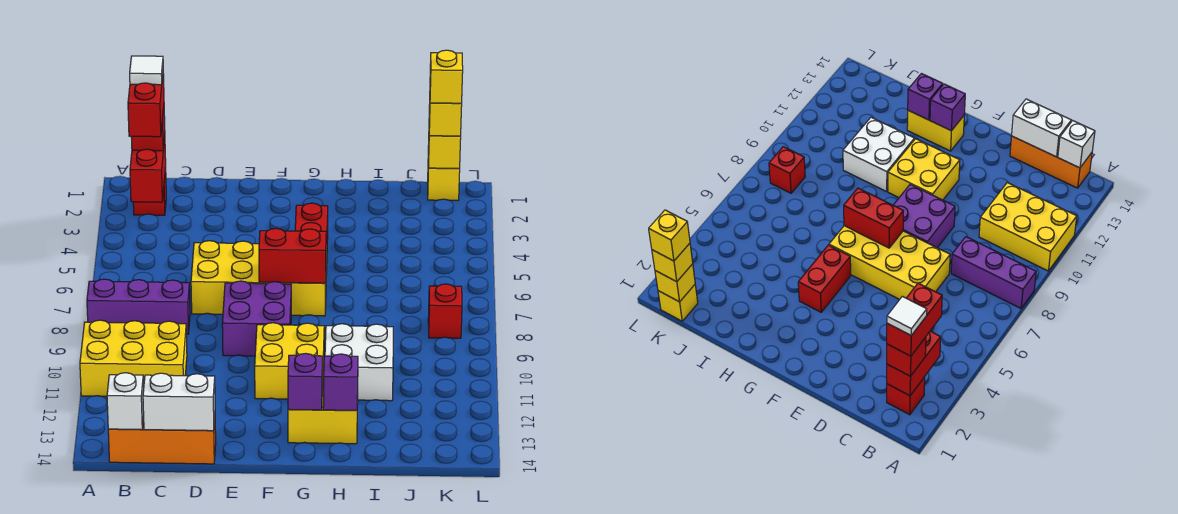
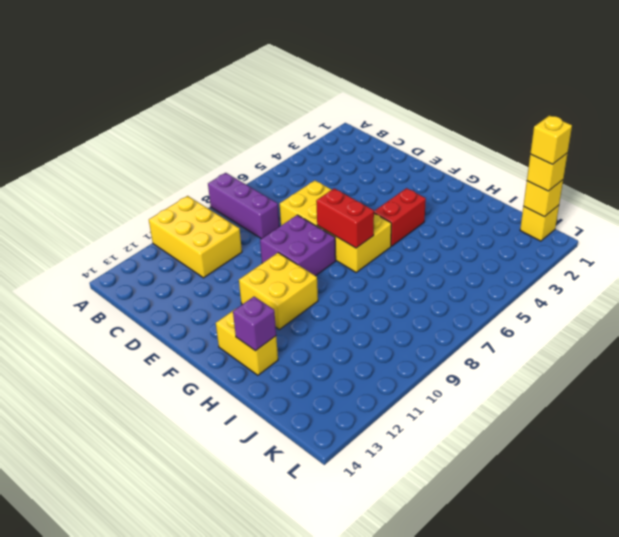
none -> red brick B2 level 1
none -> orange brick B14:D14 level 1
none -> white brick H10:I11 level 1

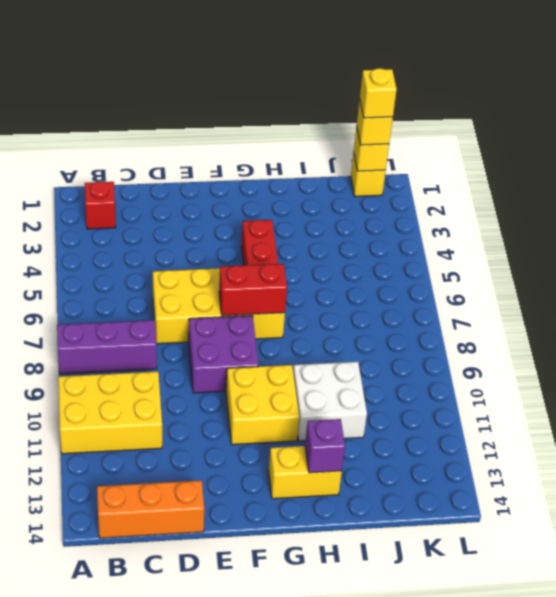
none -> red brick K8 level 1
none -> red brick B2:B3 level 2
none -> white brick B14 level 2

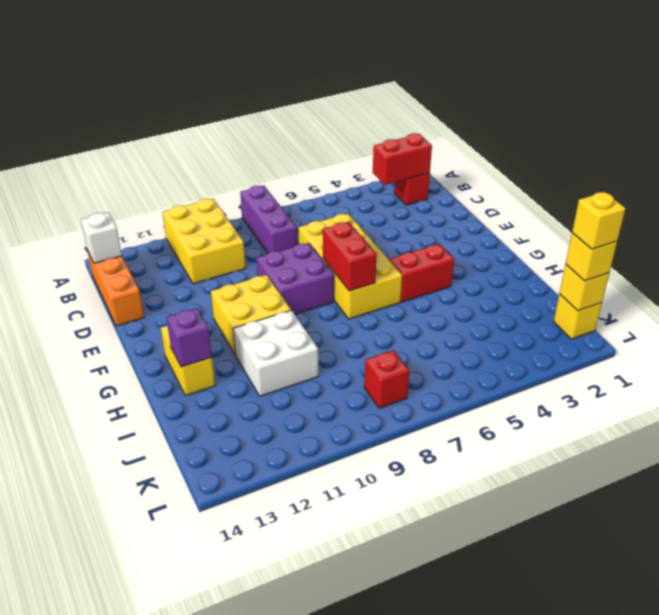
none -> white brick C14:D14 level 2
none -> purple brick G13 level 2
none -> red brick B2 level 3

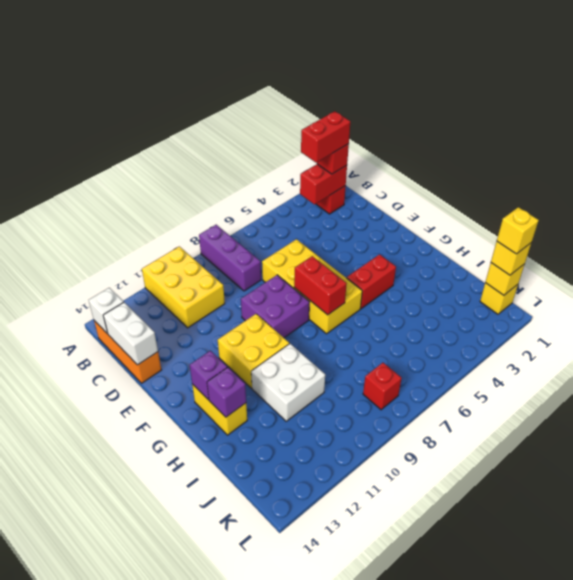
none -> white tile B2 level 5

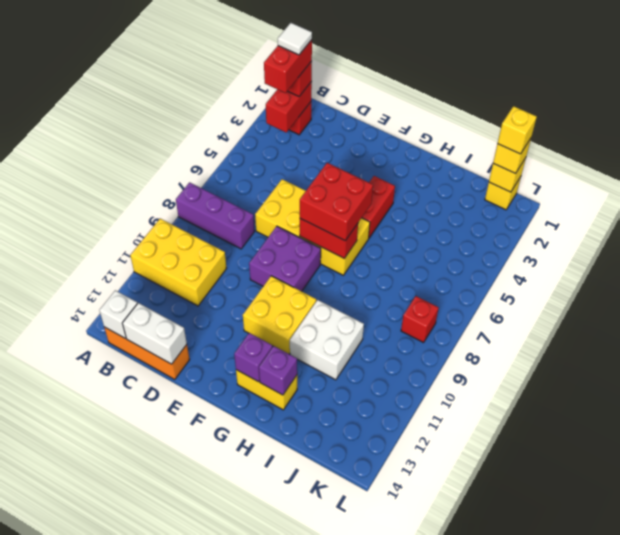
red brick F6:G7 level 3 -> none

